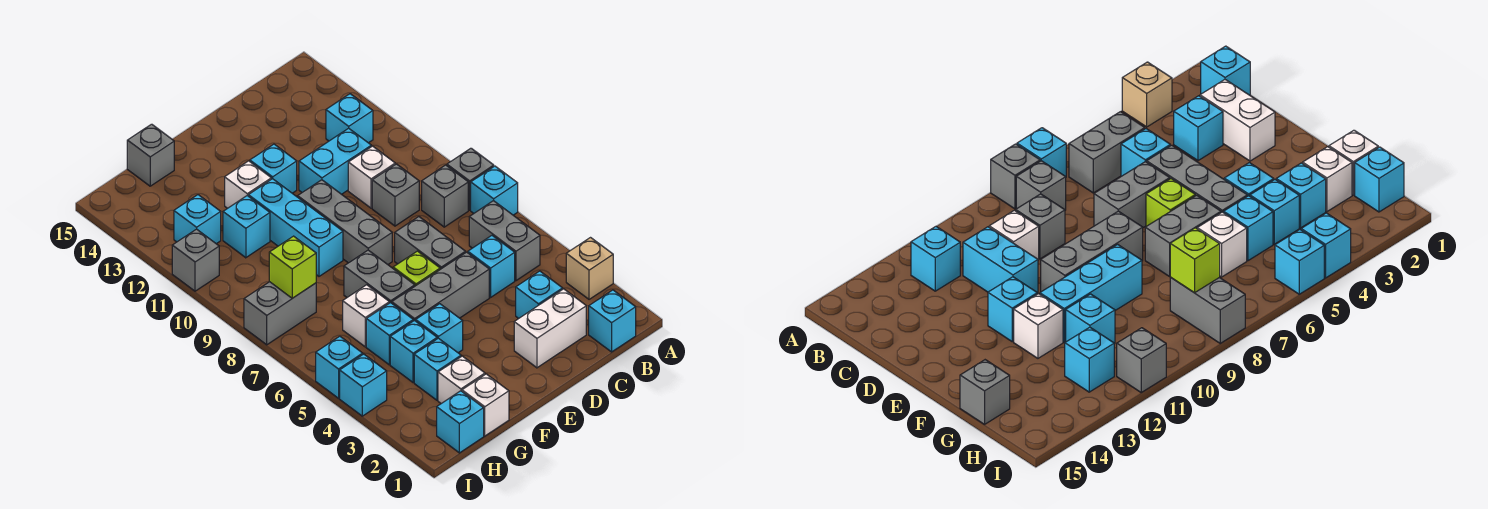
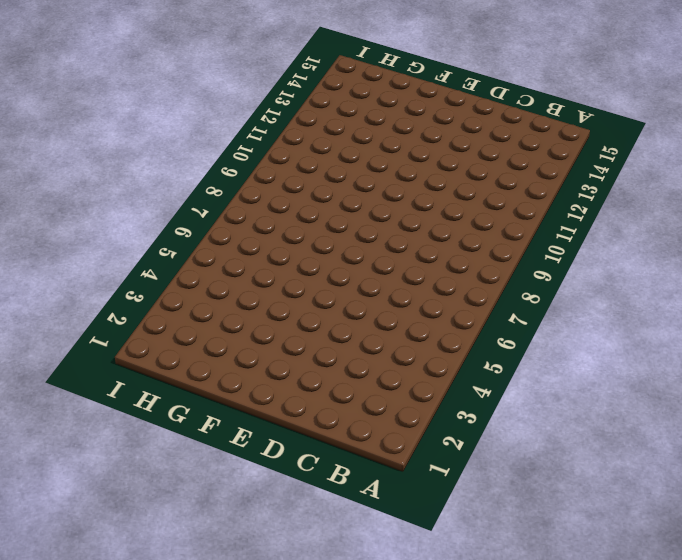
none -> tan brick A3 level 1
none -> cyan brick A7 level 1
none -> grey brick A8 level 1
none -> cyan brick B1 level 1

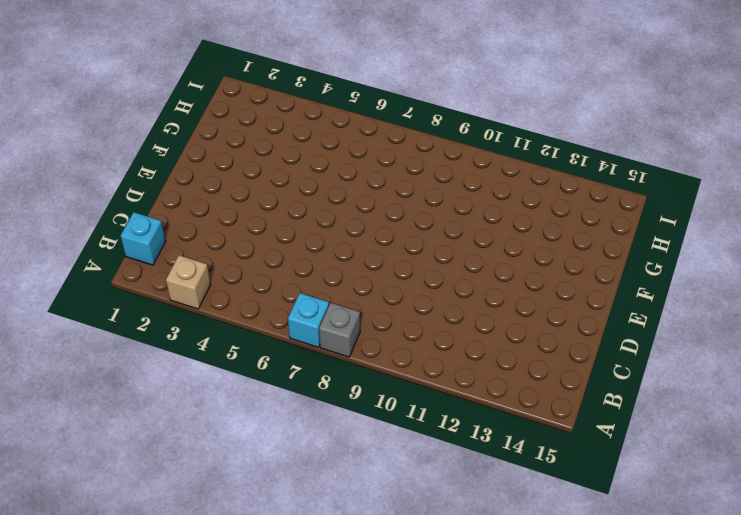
none -> grey brick B5:B6 level 1
none -> grey brick B8 level 1
none -> cyan brick B12 level 1
none -> white brick C2:D2 level 1

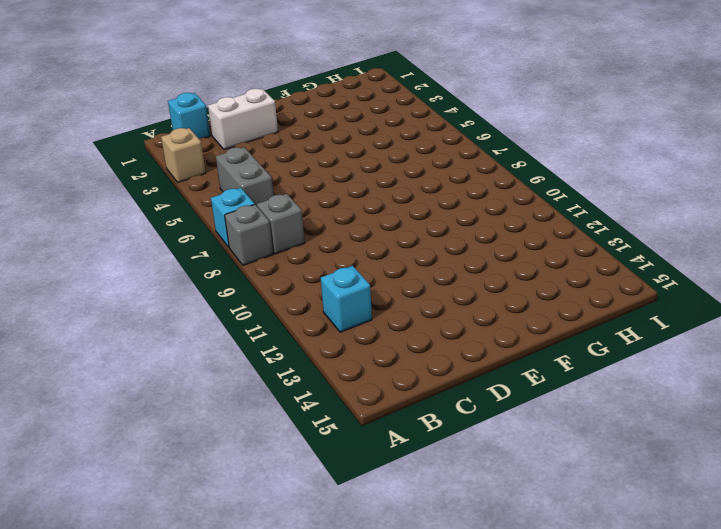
none -> cyan brick C3 level 1
none -> cyan brick C5 level 1
none -> grey brick C9 level 1
none -> white brick C10 level 1

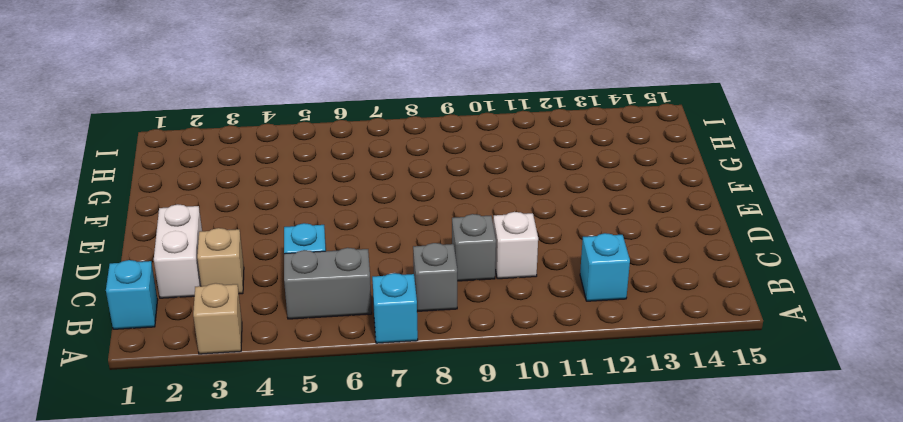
tan brick C3 level 1 -> cyan brick C3 level 1
none -> grey brick A8 level 1
none -> cyan brick C11:D11 level 1
none -> grey brick D5:F5 level 1
none -> grey brick D6:D7 level 1

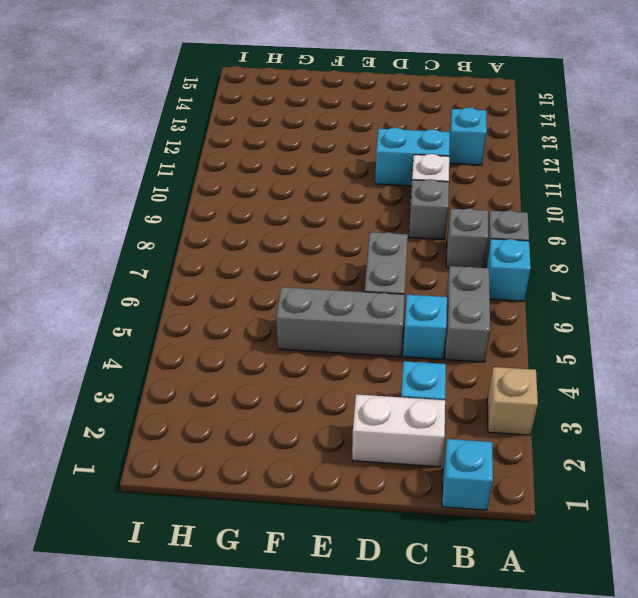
none -> lime brick E6 level 1
none -> grey brick E8:E10 level 1
none -> cyan brick E12 level 1
none -> cyan brick F4 level 1

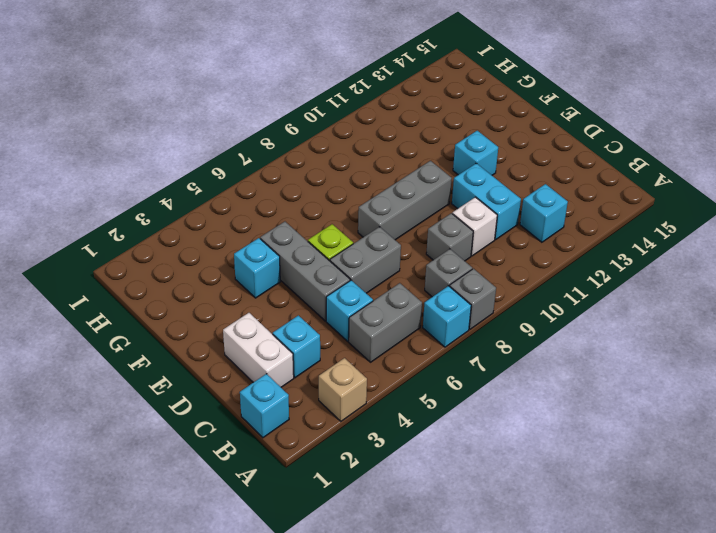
none -> grey brick F6:F7 level 1
none -> cyan brick F9:F11 level 1
none -> white brick F12 level 1
none -> white brick G1 level 1

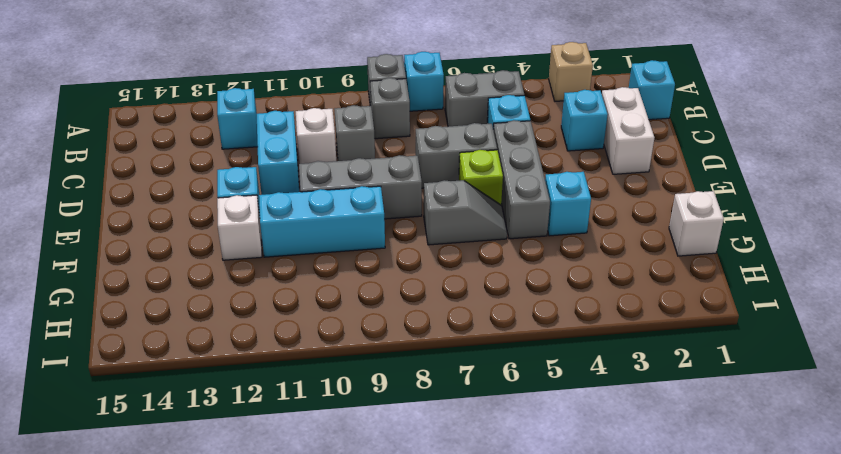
grey slope F6:F7 level 1 top 7 -> grey brick F6:F7 level 1
none -> white brick G2 level 1
none -> cyan brick G3 level 1
none -> cyan brick G4 level 1
none -> cyan brick G5 level 1

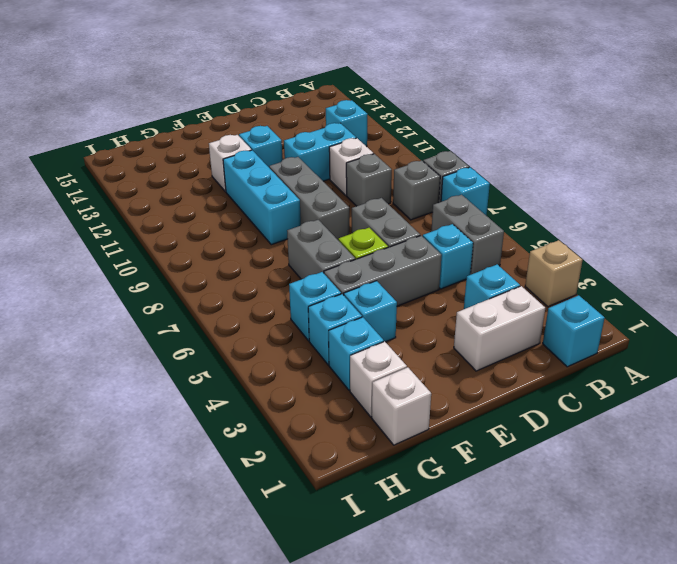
none -> white brick G6 level 1
none -> cyan brick G11 level 1
none -> grey brick G15 level 1
none -> cyan brick H1 level 1

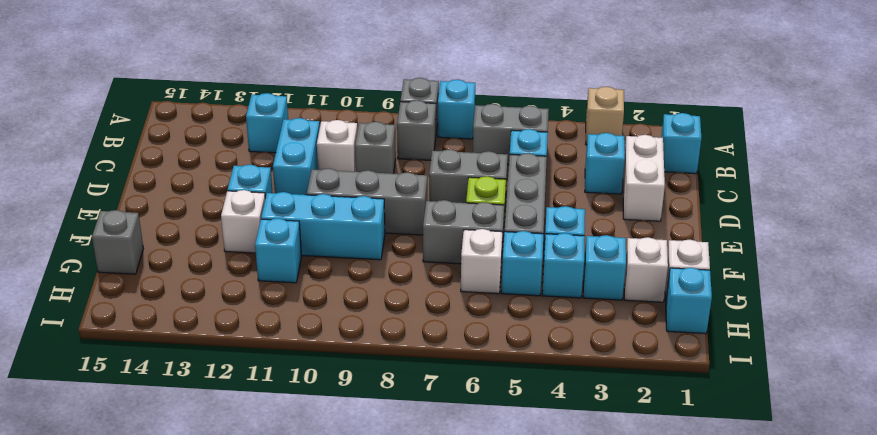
none -> grey brick H8:I8 level 1
none -> cyan brick H12 level 1
none -> cyan brick I4 level 1
none -> cyan brick I5 level 1

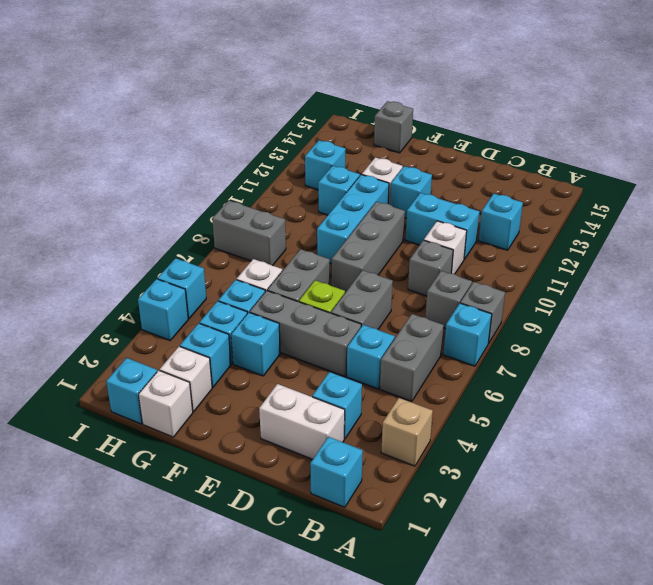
none -> grey brick I11 level 1
none -> lime brick H8 level 2

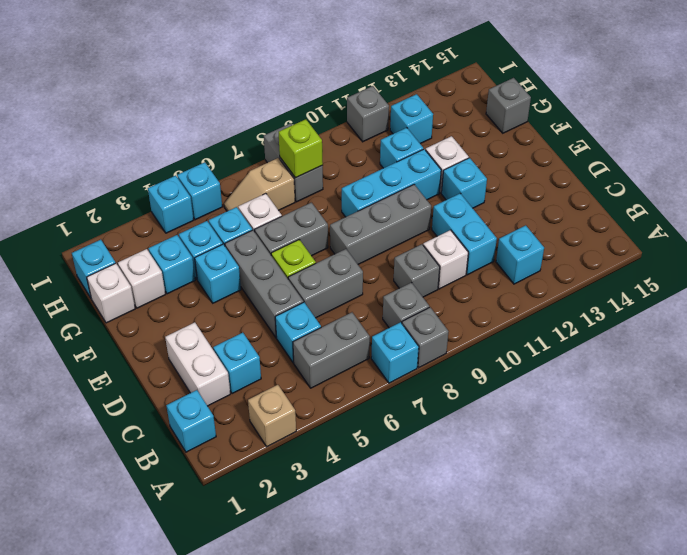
tan slope H6:H7 level 1 top 7 -> none

